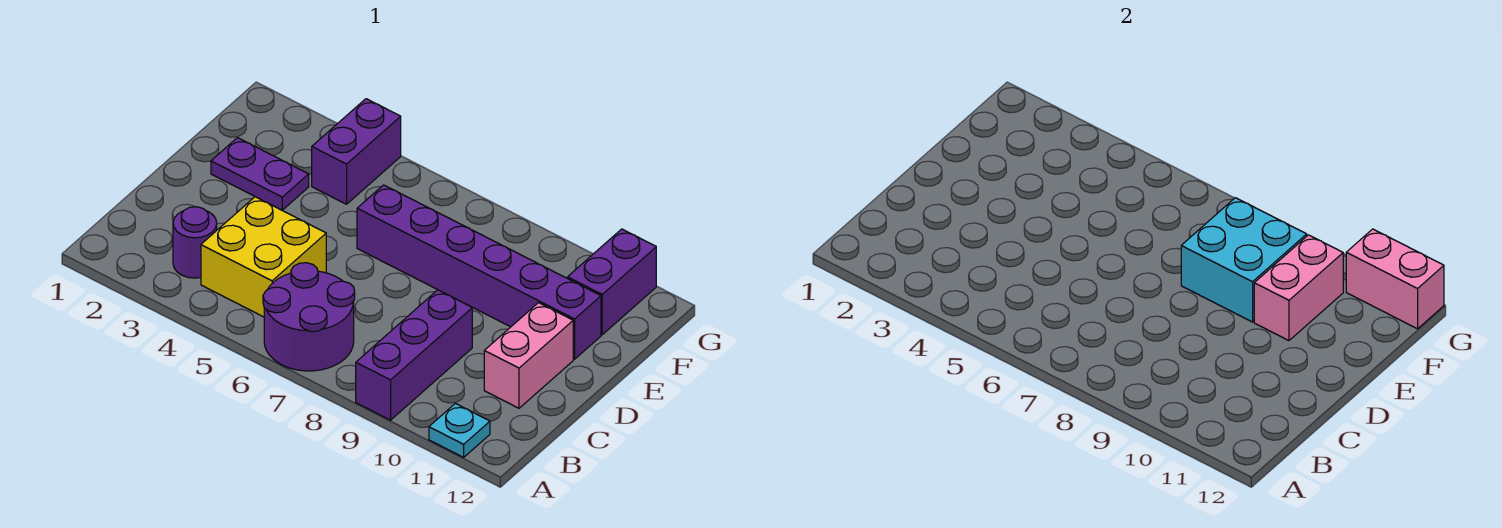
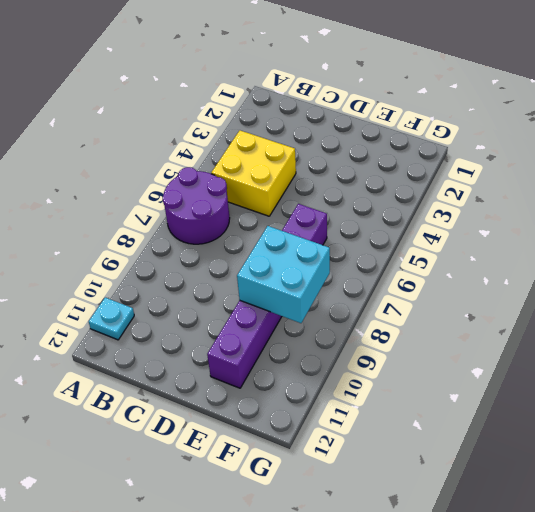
none -> purple brick A9:C9 level 1
none -> purple round brick B3 level 1
none -> pink brick C11:D11 level 1

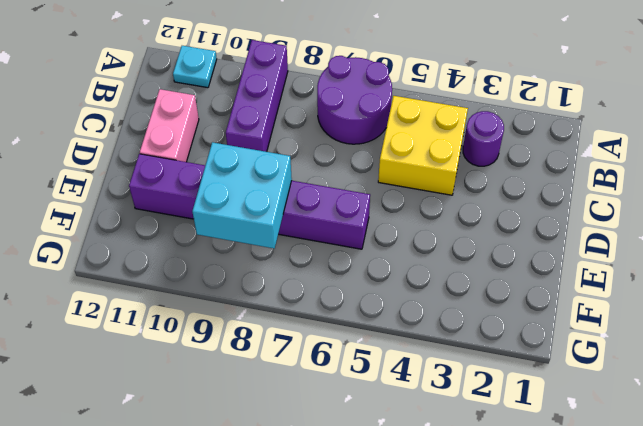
none -> purple plate E2:E3 level 1
none -> purple brick F4:G4 level 1
none -> purple brick F11:G11 level 1

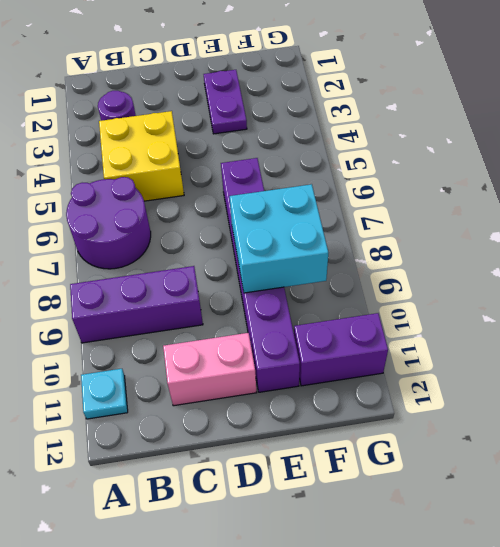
none -> purple brick F4:G4 level 1
none -> pink brick E10:F10 level 2
none -> pink brick G11:G12 level 2

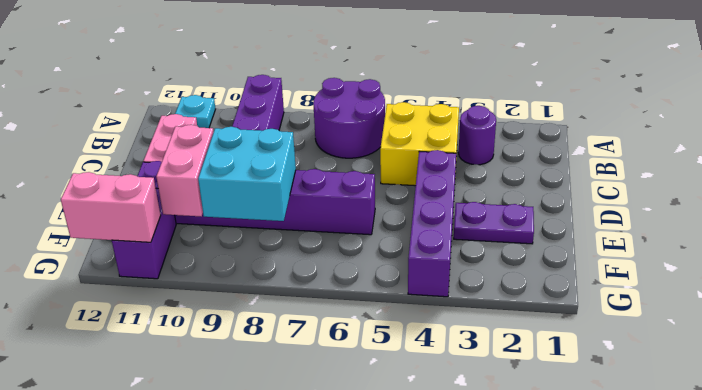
purple brick D4:G4 level 1 -> purple brick F4:G4 level 1

